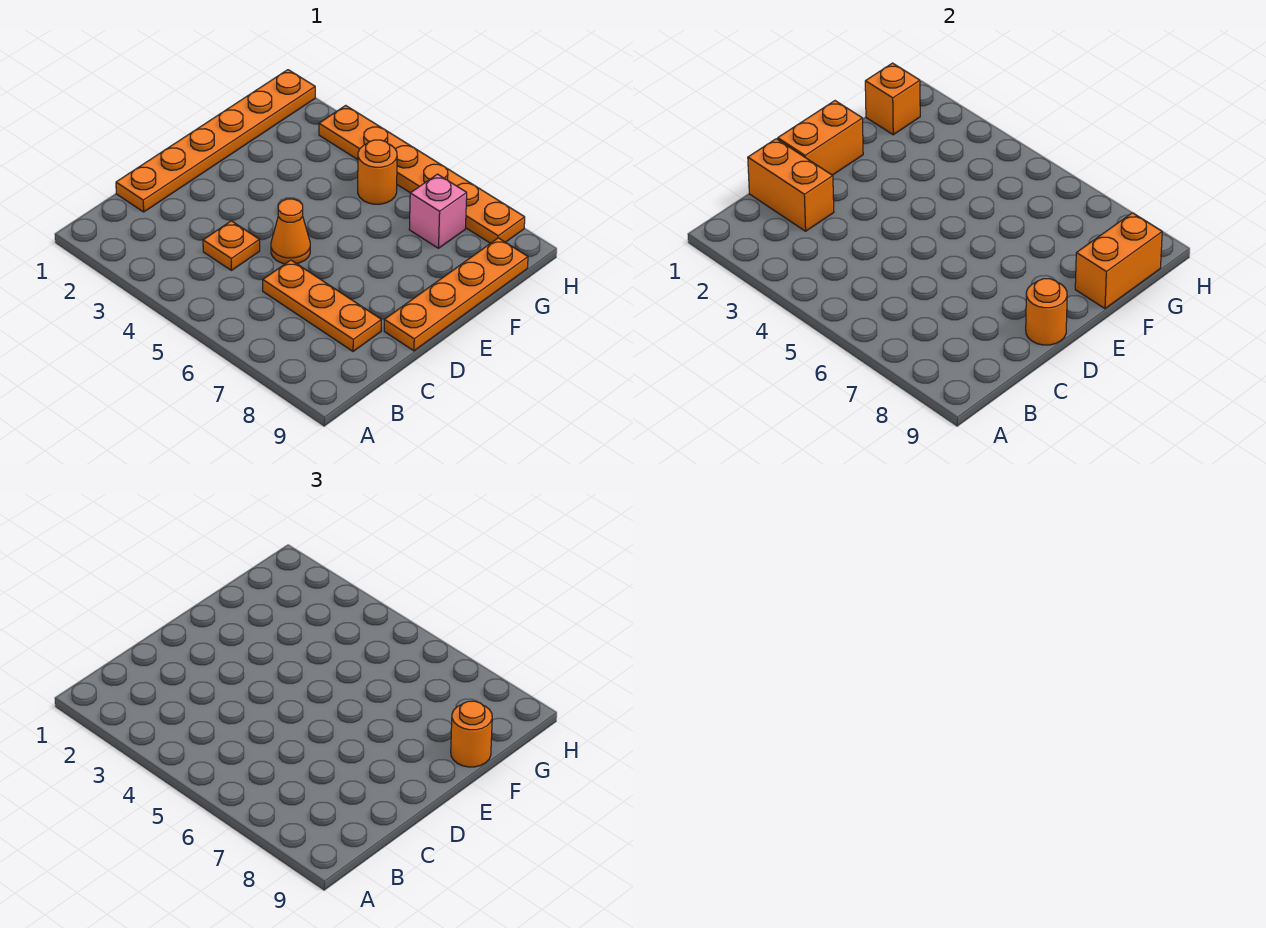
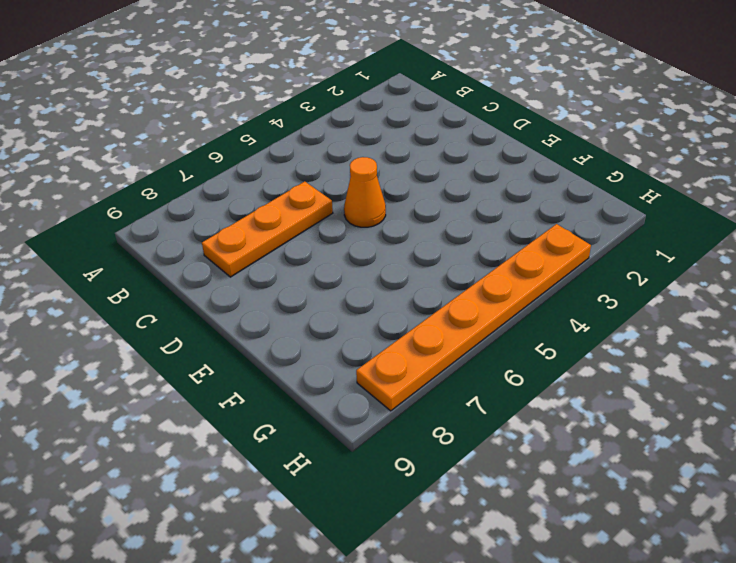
none -> orange plate C1:H1 level 1
none -> orange plate C4 level 1
none -> orange plate D9:G9 level 1

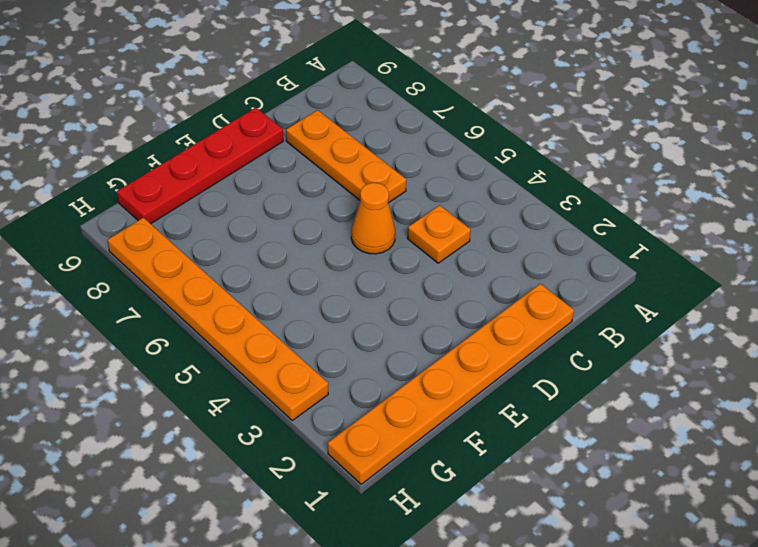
red plate D9:G9 level 1 -> orange plate D9:G9 level 1
none -> orange round brick G5 level 1
none -> pink brick G7 level 1
none -> orange brick C1:C2 level 2

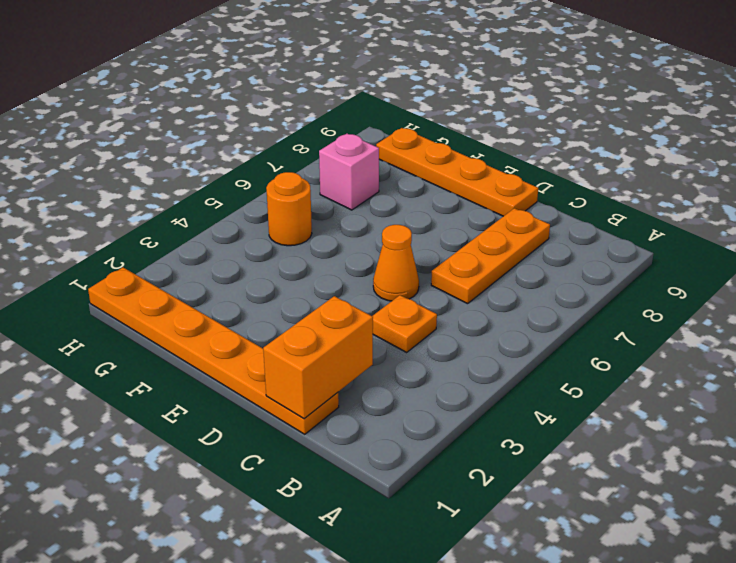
none -> orange plate H3:H8 level 1
none -> orange brick D1:E1 level 2
none -> orange round brick D9 level 2

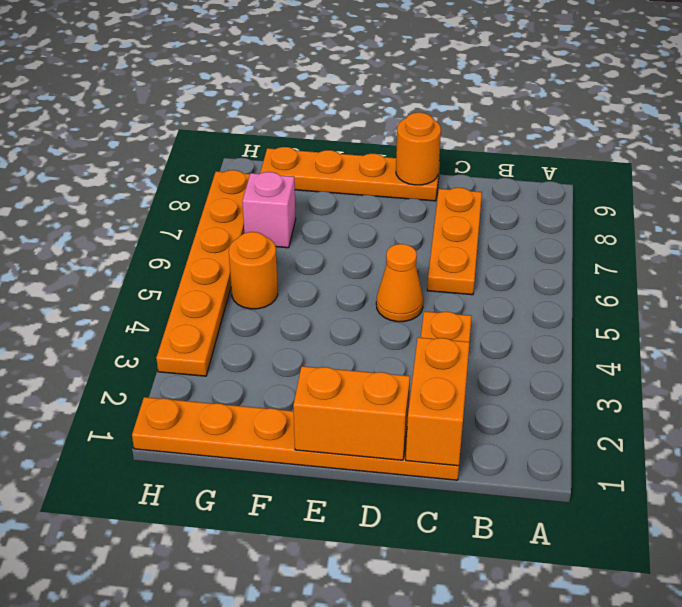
none -> orange brick F9:G9 level 2
none -> orange brick G1 level 2
none -> orange round brick F9 level 3

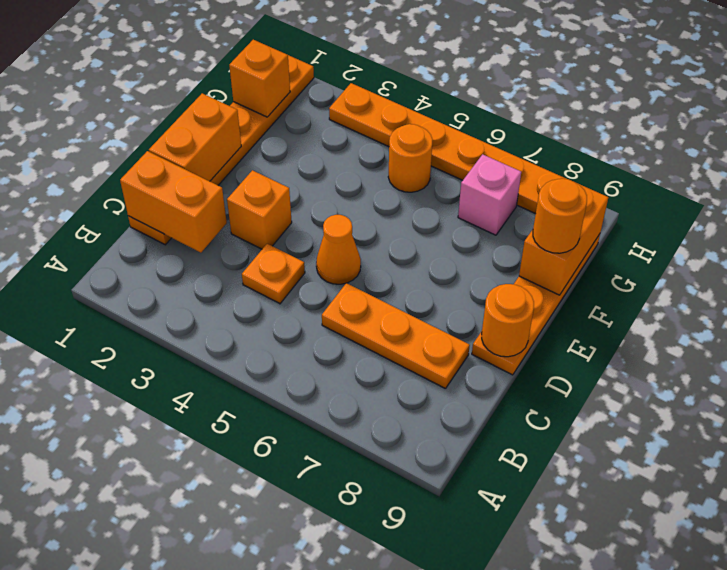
orange brick D3 level 1 -> none

